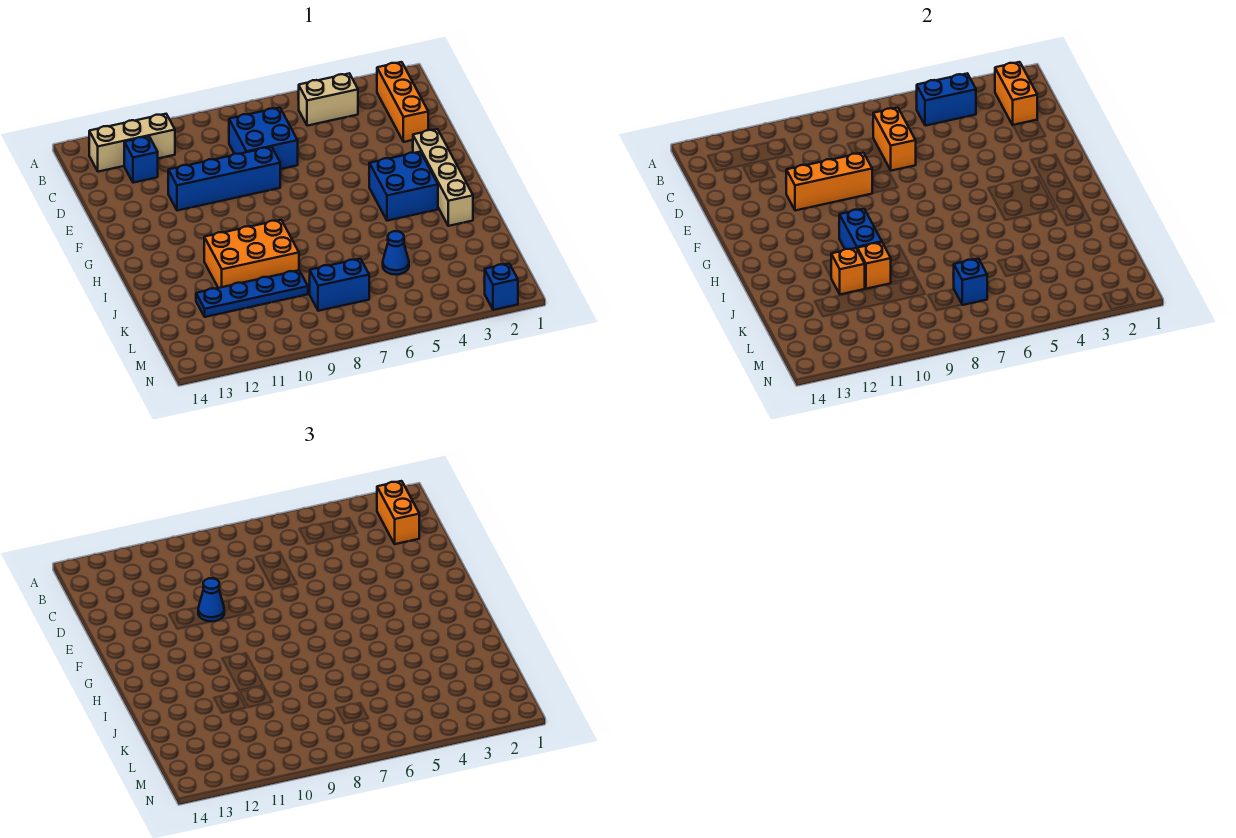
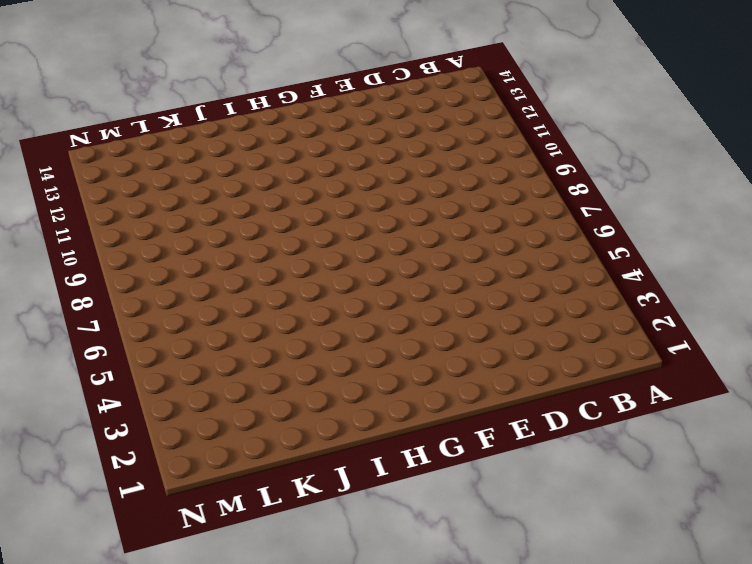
none -> orange brick B2:D2 level 1
none -> tan brick B4:B5 level 1
none -> tan brick B11:B13 level 1

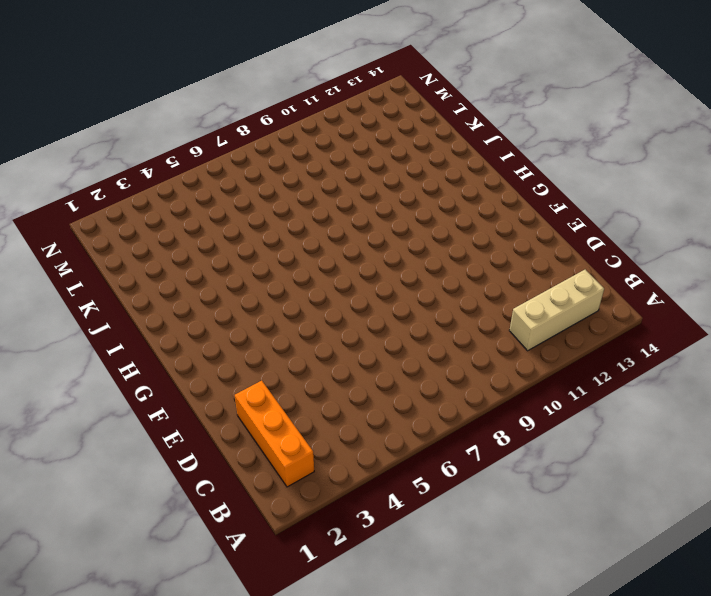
none -> tan brick B4:B5 level 1
none -> blue brick C7:D8 level 1
none -> blue brick C12 level 1

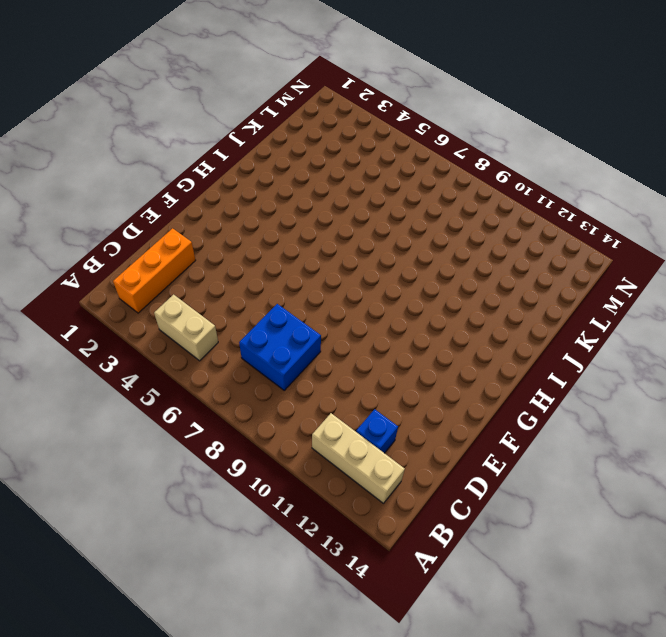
none -> blue brick E8:E11 level 1
none -> tan brick F2:I2 level 1
none -> blue brick G3:H4 level 1

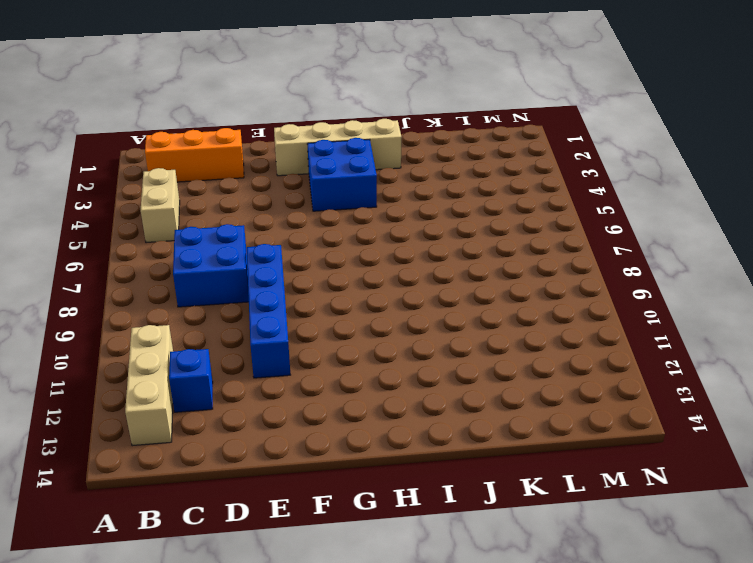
none -> orange brick I9:J11 level 1
none -> blue cone K5 level 1
none -> blue plate K9:K12 level 1

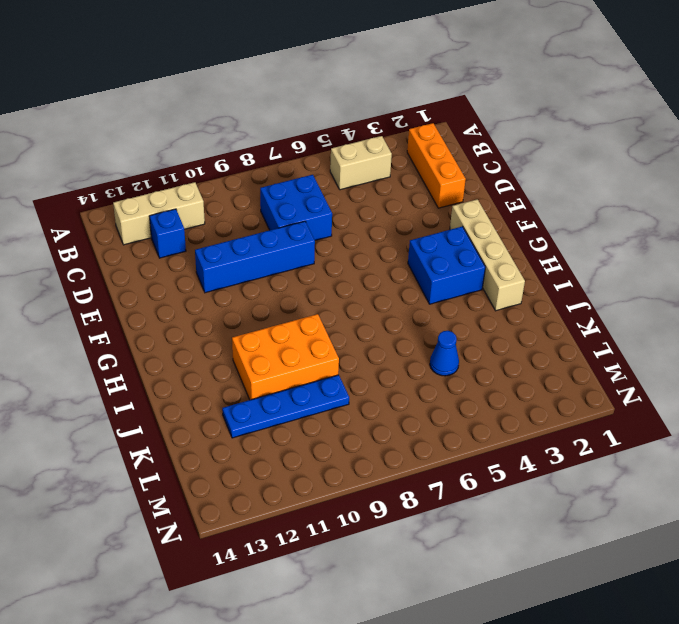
none -> blue brick L7:L8 level 1
none -> blue brick N2 level 1
none -> orange brick B2:C2 level 2

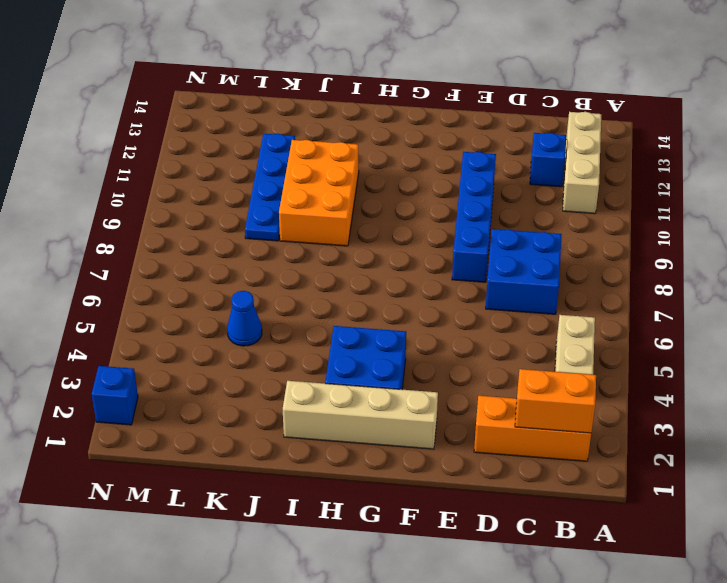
none -> blue brick L7:L8 level 1
none -> blue brick B4:B5 level 2
none -> orange brick C7:D7 level 2

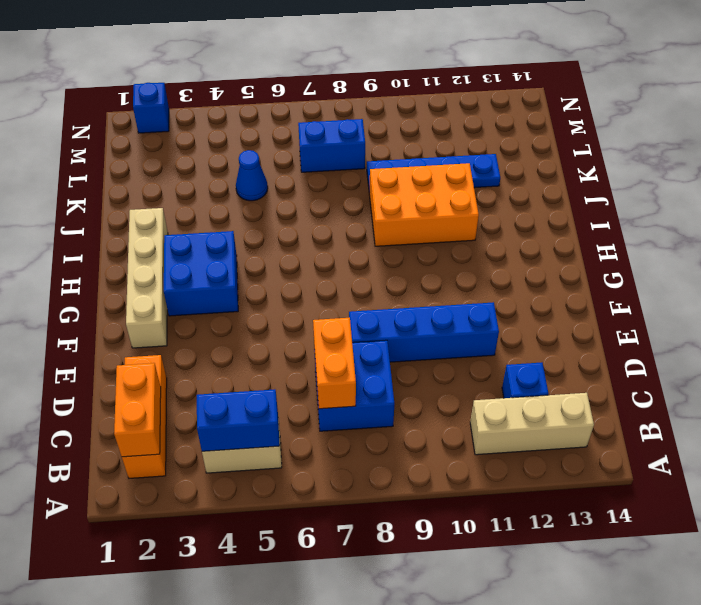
none -> orange brick E9:E11 level 2
none -> blue brick H10:I10 level 2
none -> orange brick J10 level 2

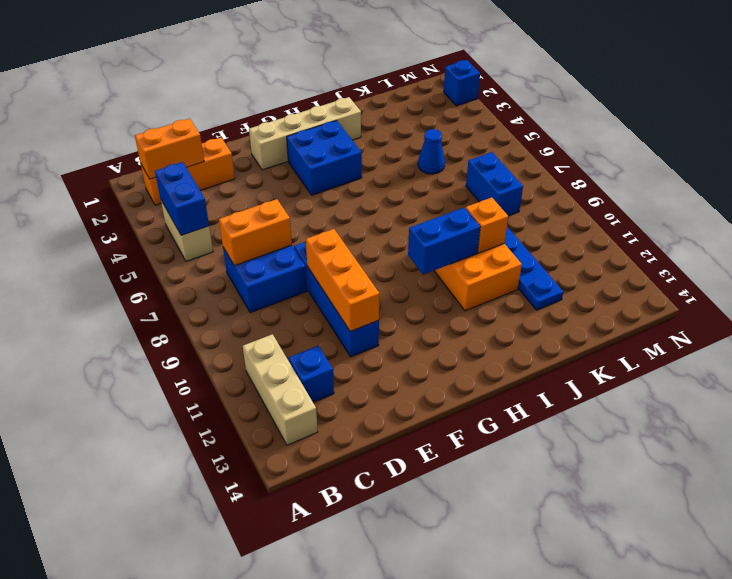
none -> orange brick J11 level 2
none -> blue brick L7 level 2
none -> orange brick B2:C2 level 3

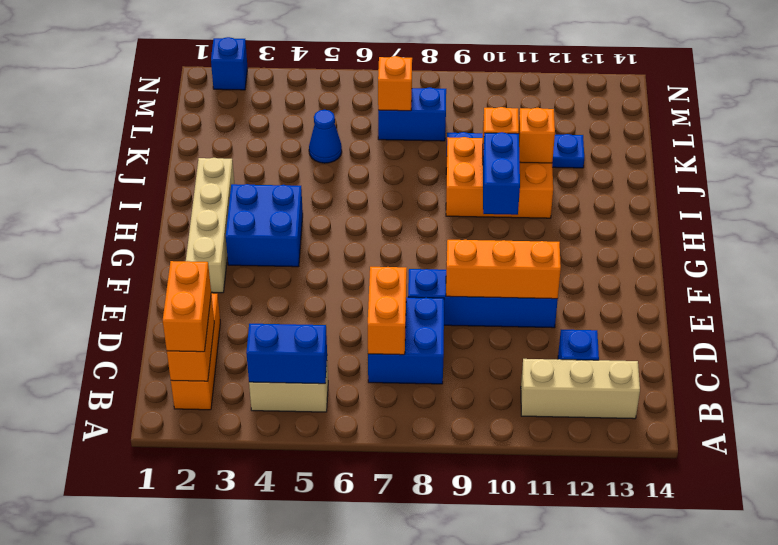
orange brick L7 level 2 -> blue brick L7 level 2
none -> blue cone E10 level 3

